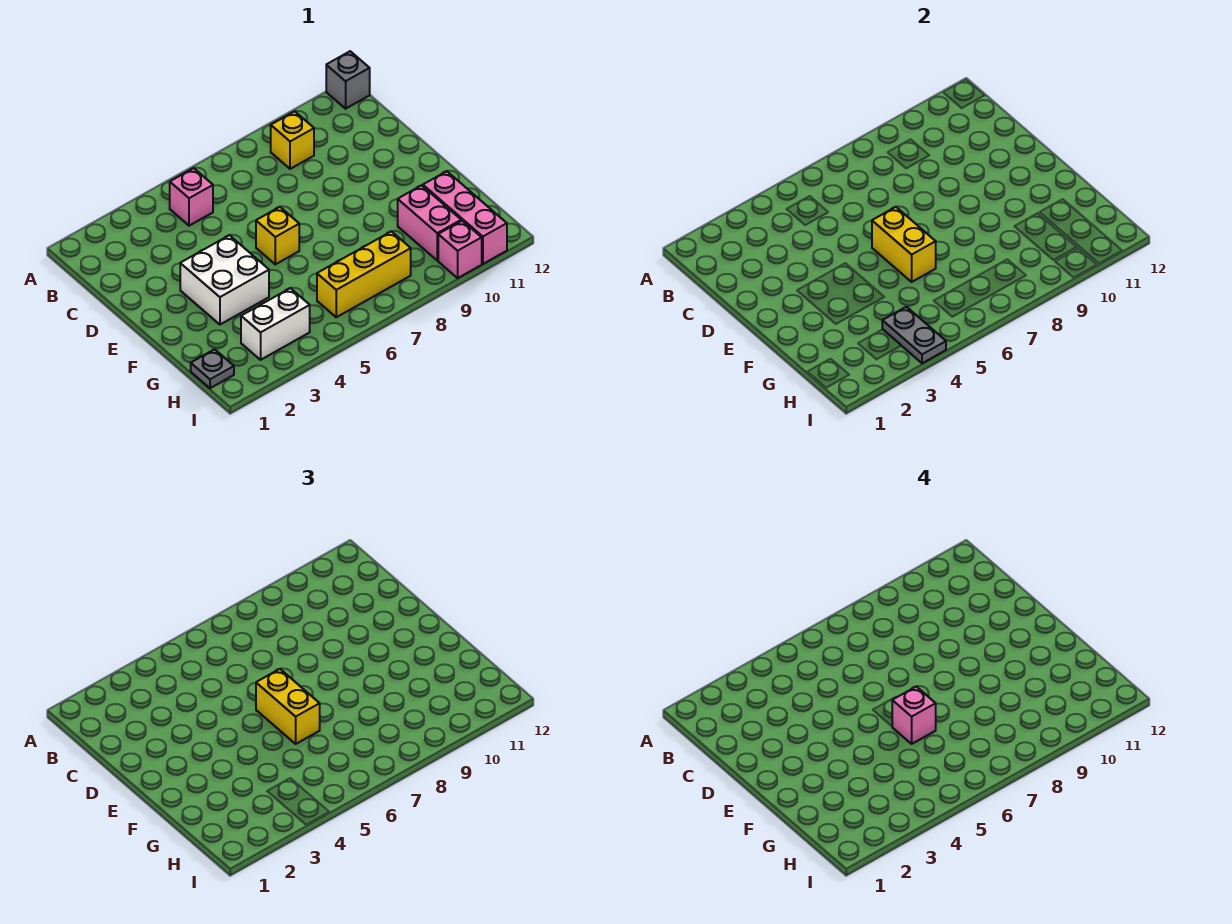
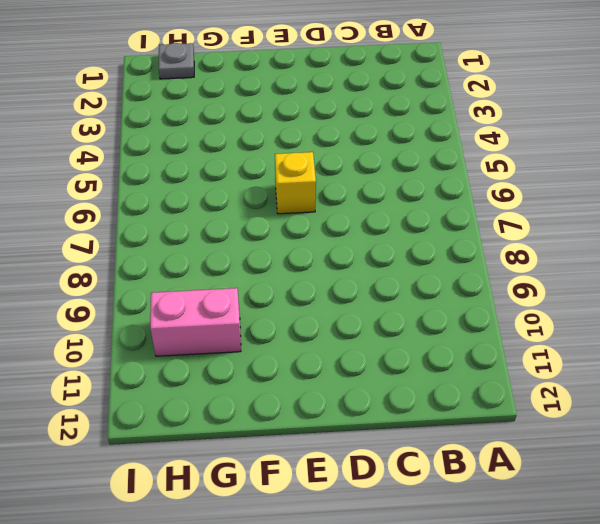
none -> grey brick A12 level 1
none -> pink brick B5 level 1
none -> yellow brick B9 level 1

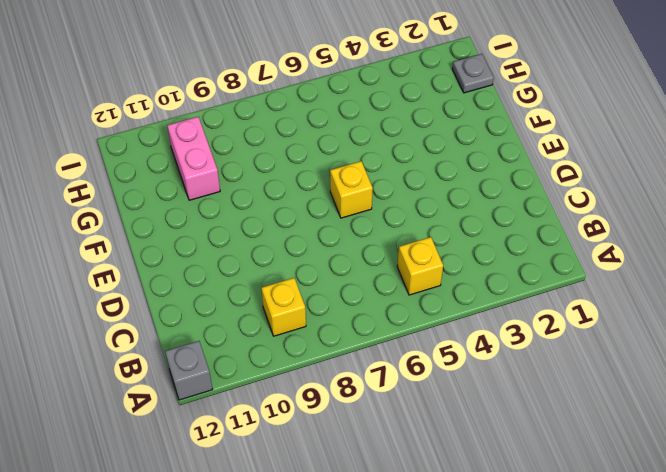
yellow brick B5 level 1 -> pink brick B5 level 1
none -> white brick E3:F4 level 1
none -> pink brick G11:I11 level 1
none -> white brick H3:H4 level 1

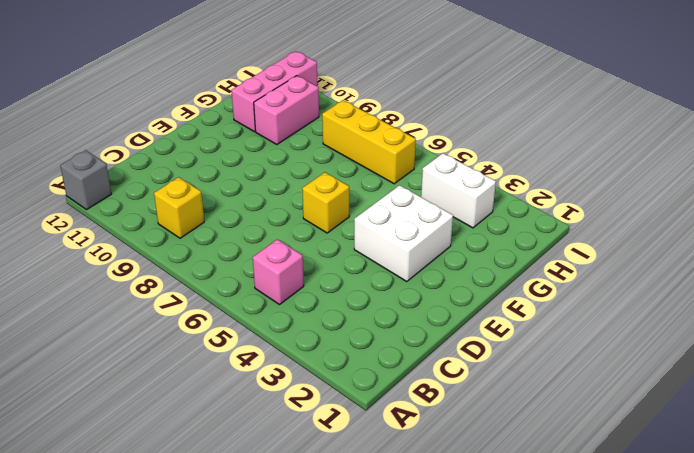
none -> grey plate H1 level 1
none -> pink brick I10 level 1
none -> yellow brick E6:F6 level 2

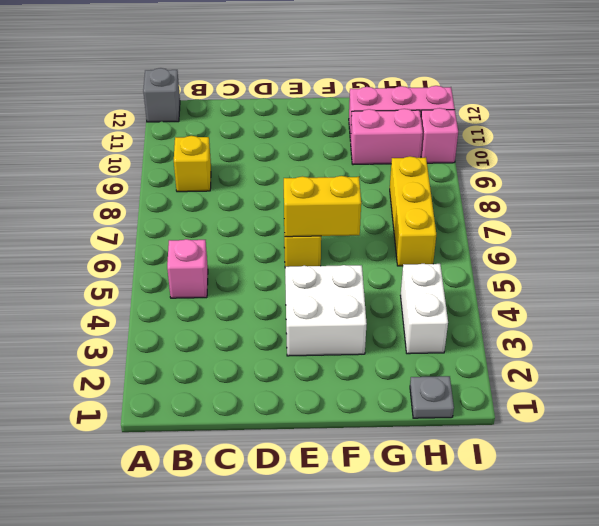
none -> grey plate H4:I4 level 2
none -> yellow brick E6:F6 level 3
none -> pink brick F6 level 4

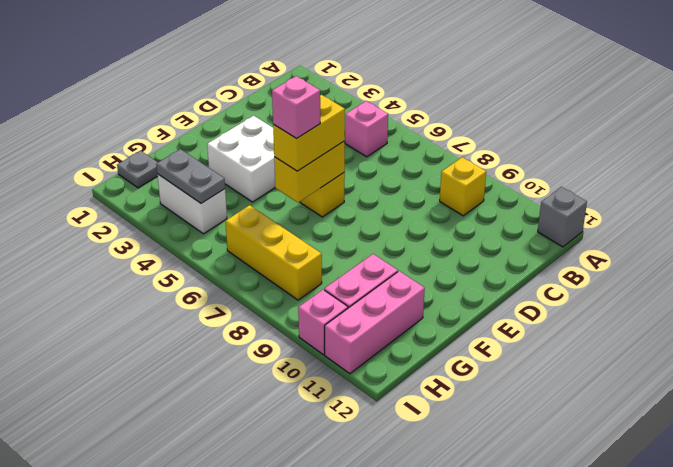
grey plate H3:H4 level 2 -> grey plate H4:I4 level 2

